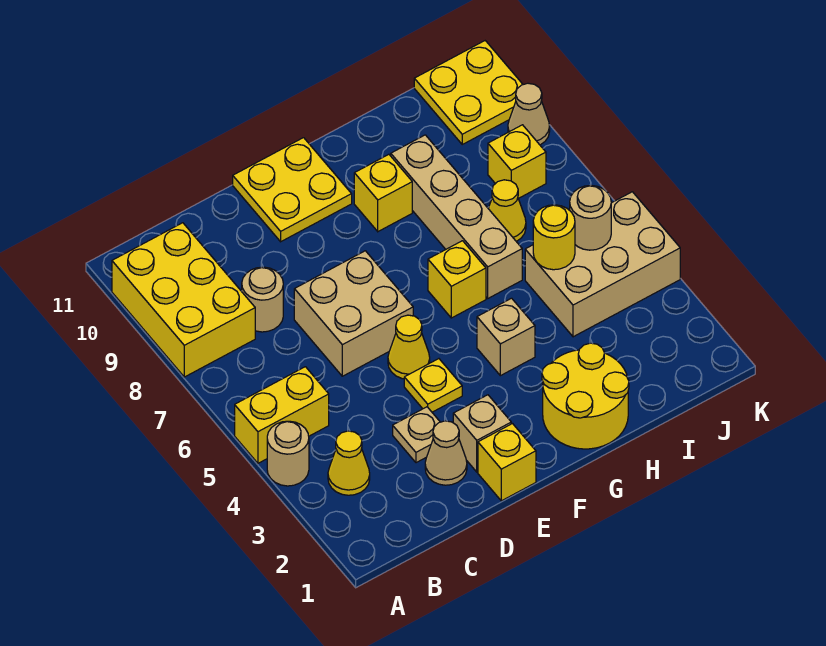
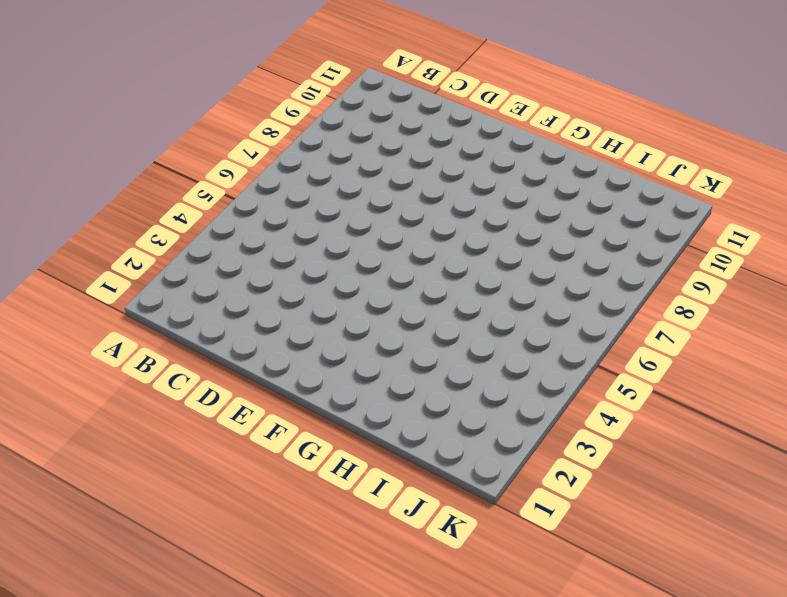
none -> tan round brick A4 level 1
none -> yellow brick A5:B5 level 1
none -> yellow brick A8:B10 level 1

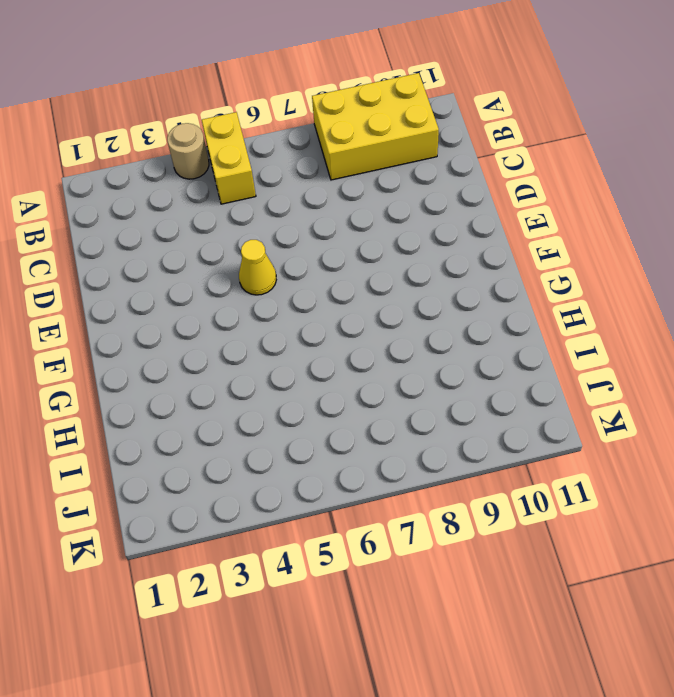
none -> yellow cone B3 level 1
none -> tan round brick C8 level 1
none -> tan cone D2 level 1

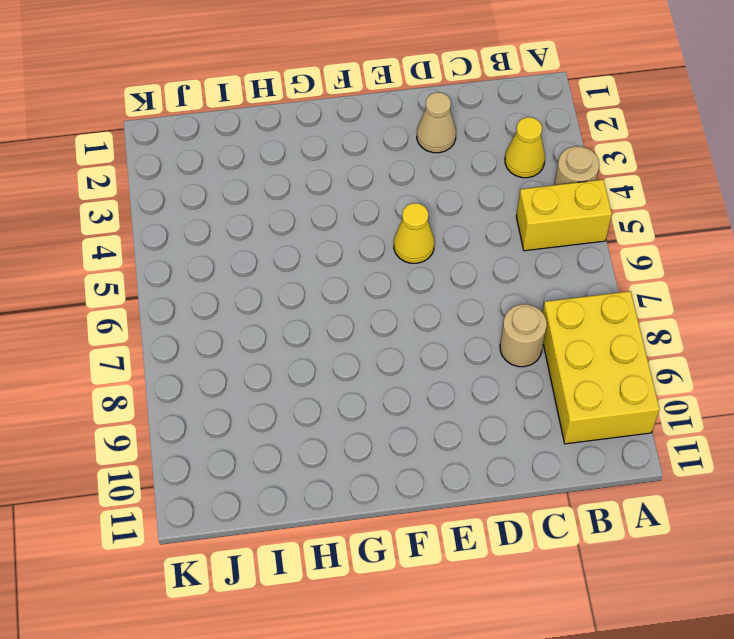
none -> tan plate D3 level 1
none -> tan brick D6:E7 level 1
none -> yellow brick E1 level 1

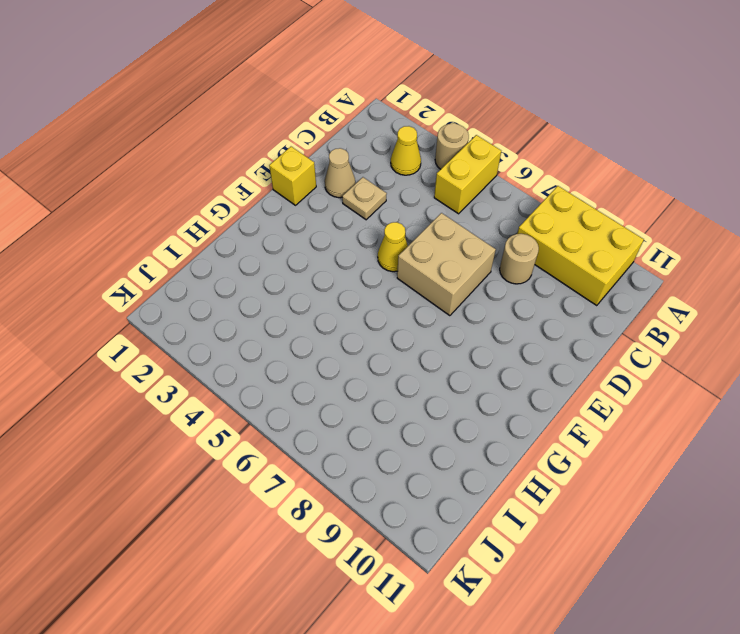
none -> tan brick E2 level 1
none -> yellow plate E4 level 1
none -> yellow plate E10:F11 level 1

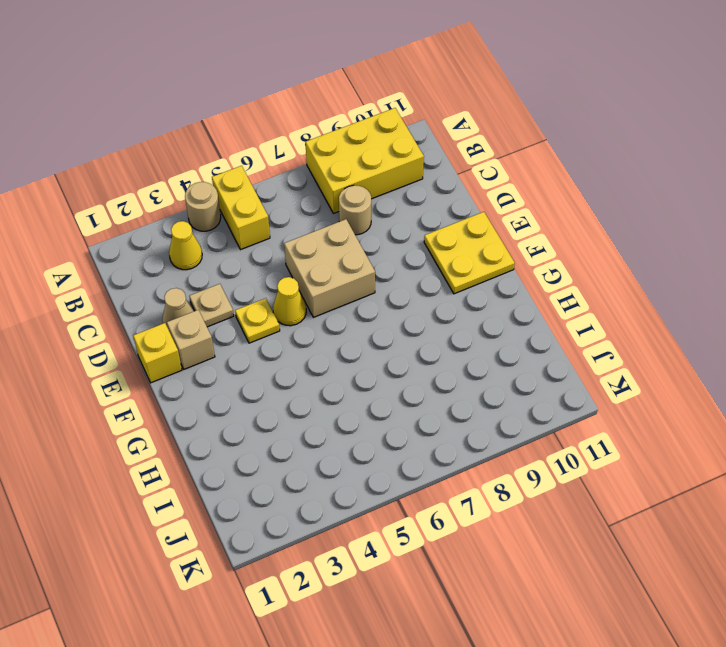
none -> yellow round brick G1:H2 level 1
none -> tan brick G4 level 1
none -> yellow brick G6 level 1

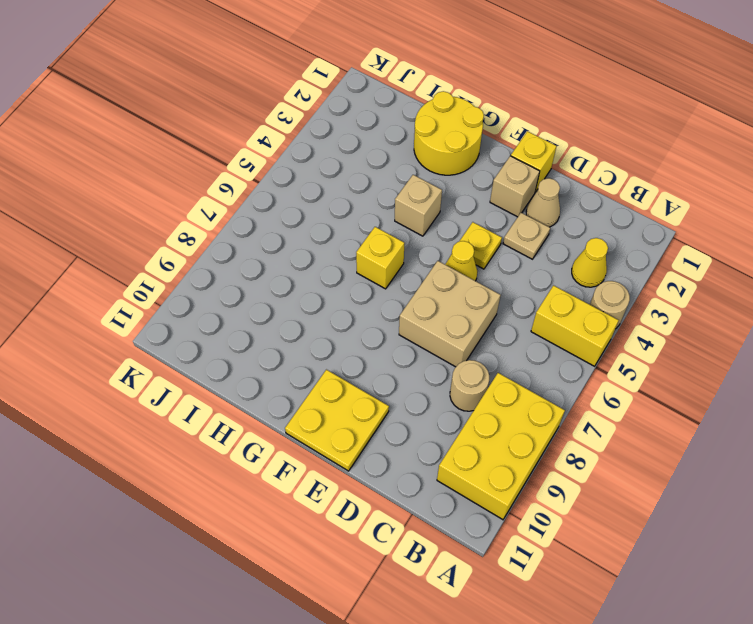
none -> yellow brick G9 level 1
none -> tan brick H6:H9 level 1
none -> tan brick I4:K5 level 1

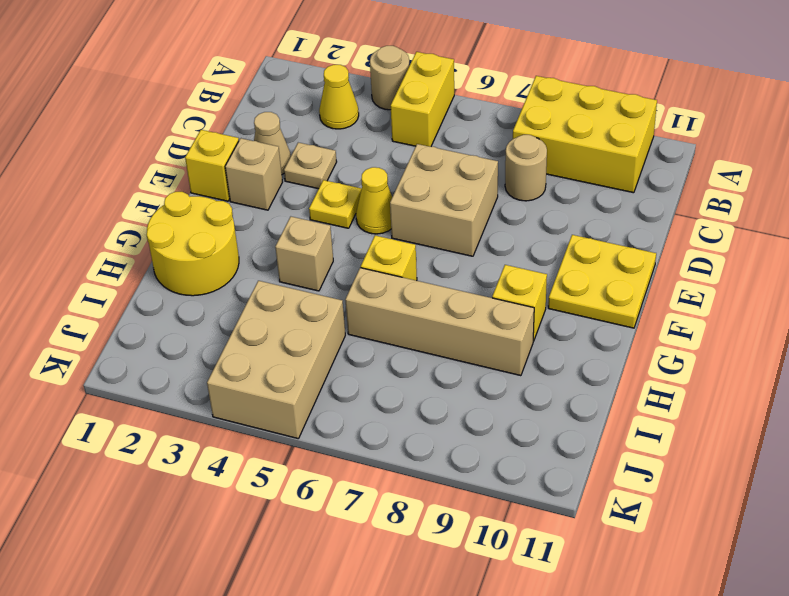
none -> yellow cone I7 level 1
none -> yellow brick J8 level 1
none -> yellow plate J10:K11 level 1

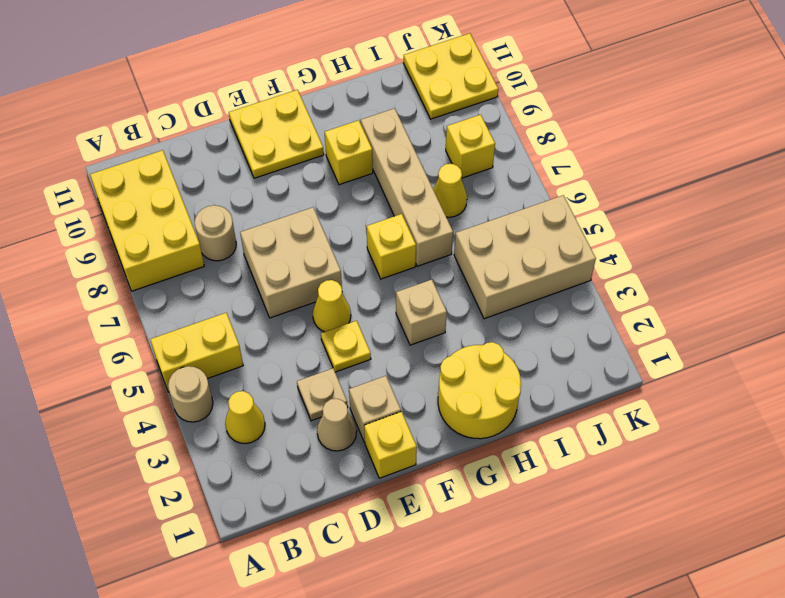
none -> tan cone K9 level 1
none -> yellow round brick I5 level 2
none -> tan round brick J5 level 2

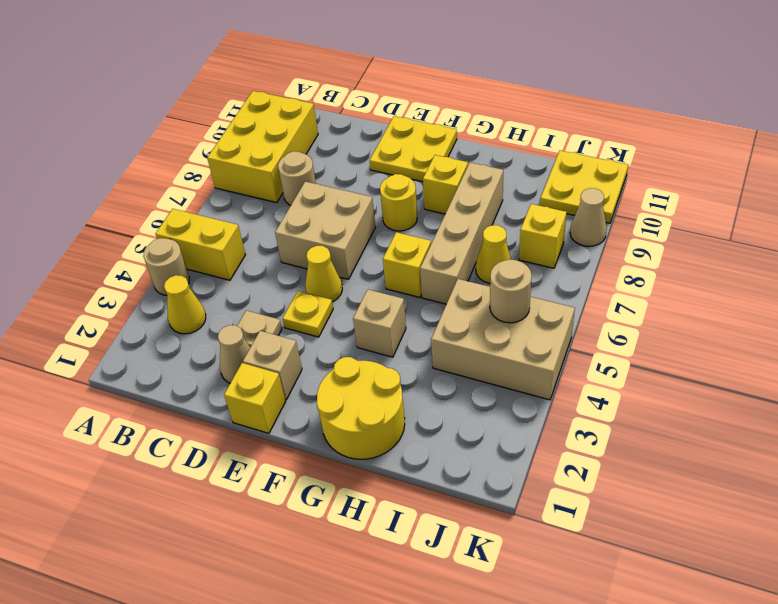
yellow round brick F8 level 1 -> yellow round brick I5 level 2

